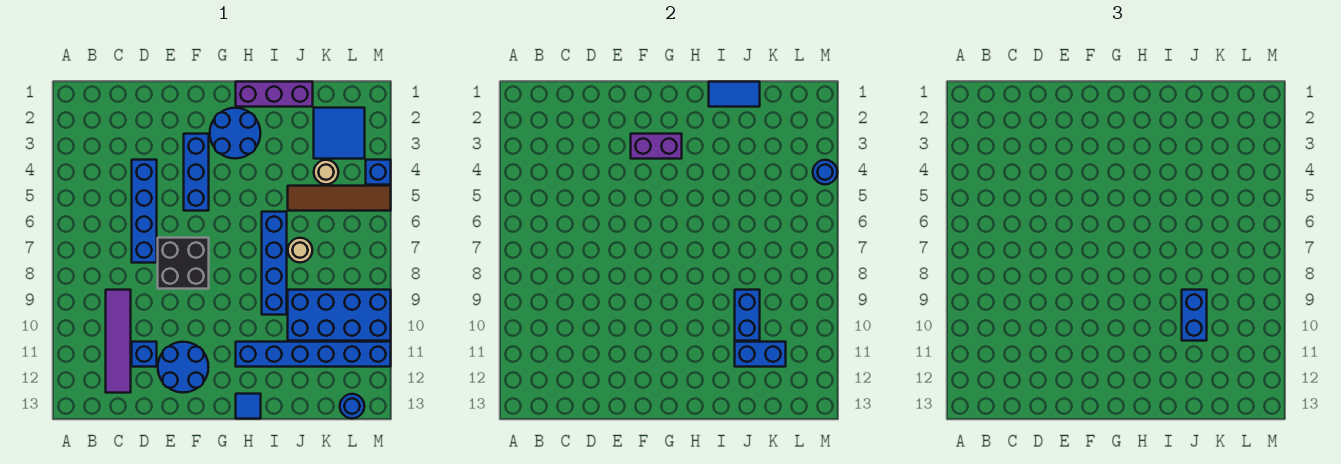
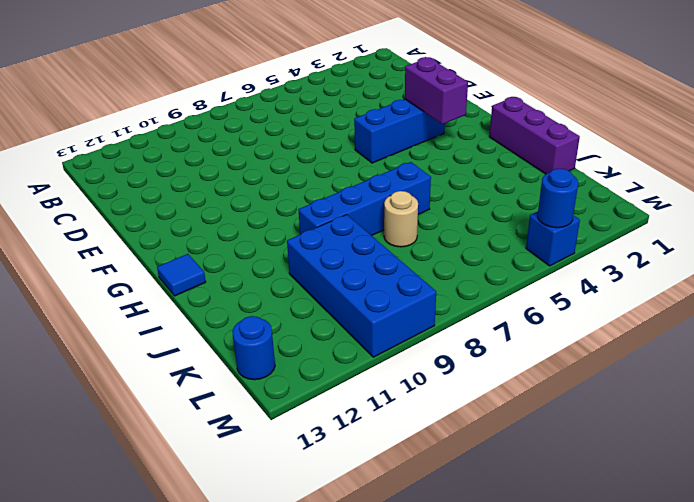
none -> purple tile C9:C12 level 1
none -> blue brick D4:D7 level 1
none -> blue brick D11 level 1

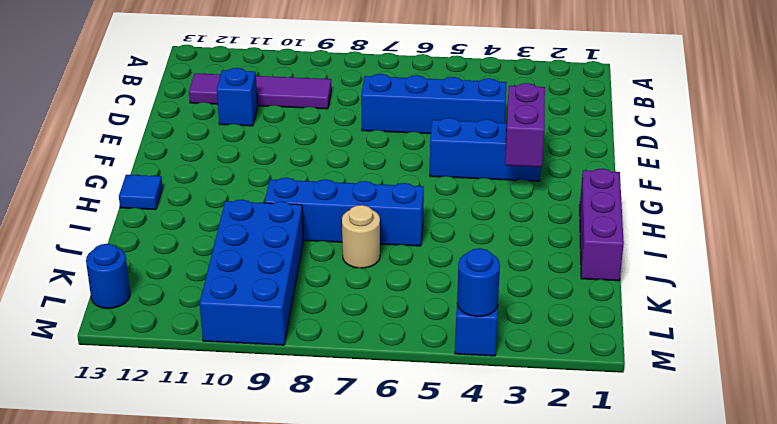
none -> black brick E7:F8 level 1
none -> blue round brick E11:F12 level 1
none -> blue round brick G2:H3 level 1

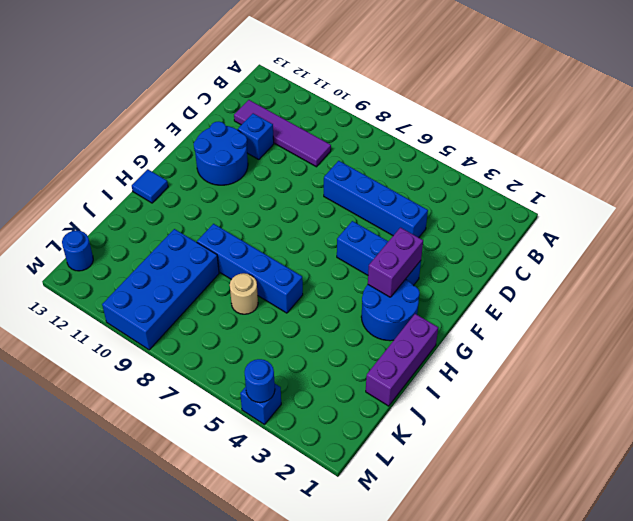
none -> black brick E7:F8 level 1
none -> blue brick H11:M11 level 1
none -> brown tile J5:M5 level 1

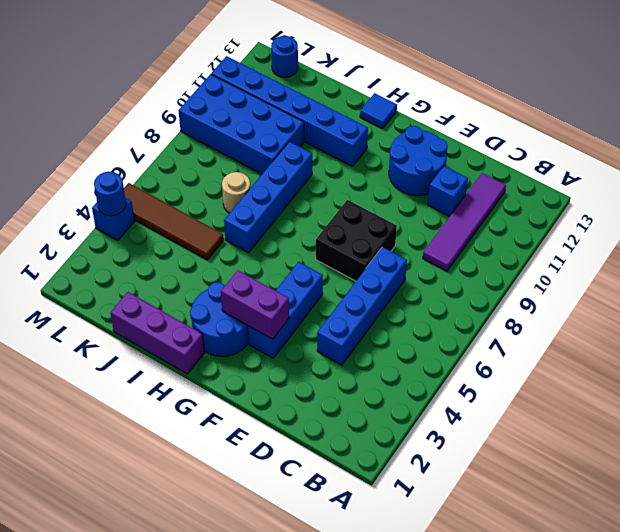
none -> blue tile K2:L3 level 1
none -> tan round brick K4 level 1
none -> blue tile I1:J1 level 2

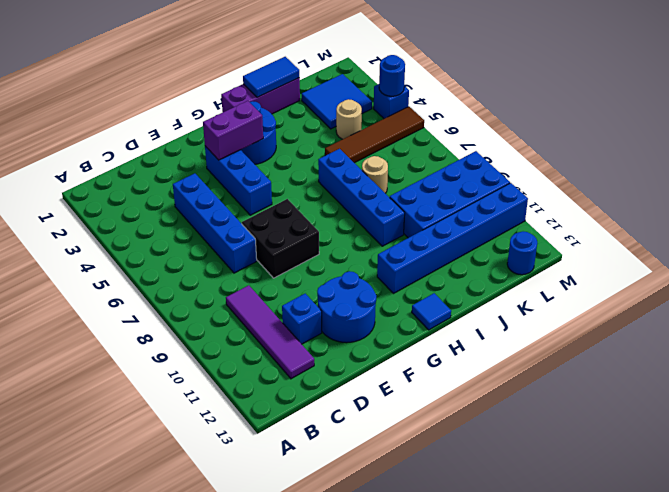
none -> blue brick J9:J10 level 2
none -> blue brick J11:K11 level 2
none -> blue brick J9:J10 level 3

